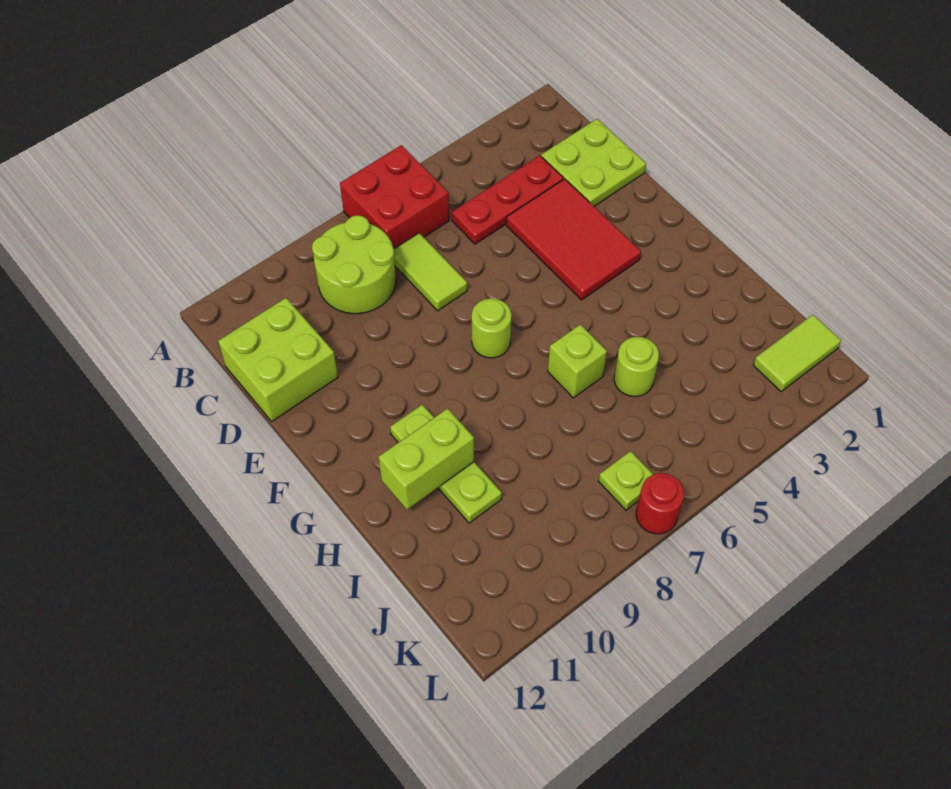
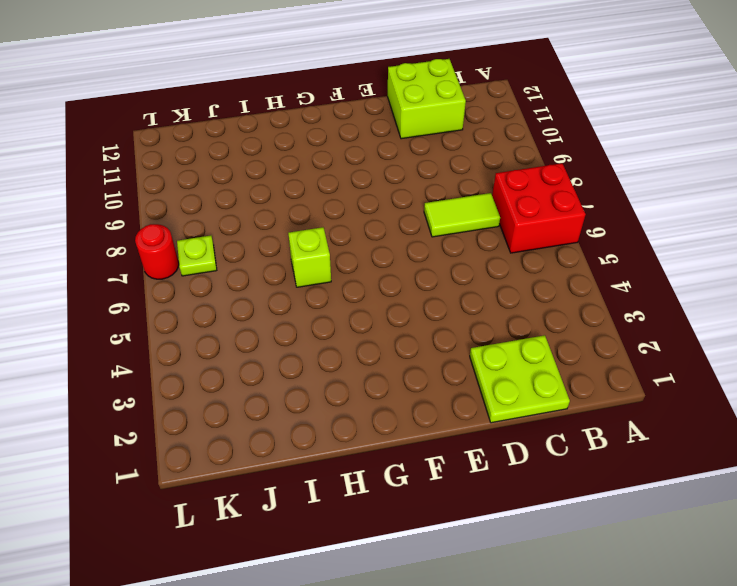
none -> lime round brick B8:C9 level 1
none -> red plate C3:C5 level 1
none -> red tile D3:F4 level 1

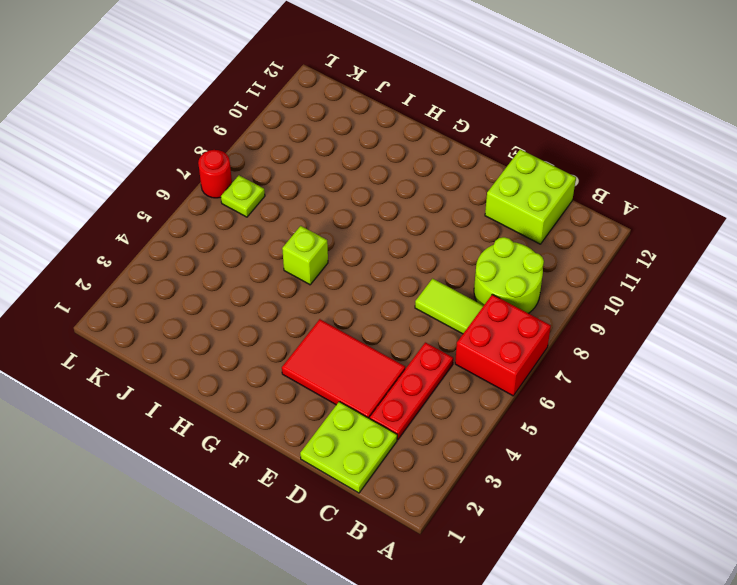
none -> lime round brick F7 level 1
none -> lime plate G10:I10 level 1
none -> lime round brick I5 level 1

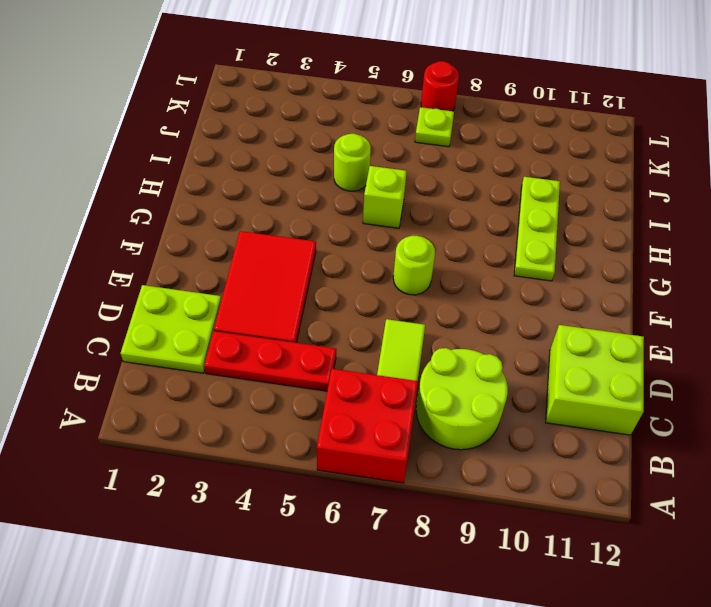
none -> lime tile K1:K2 level 1
none -> lime brick H10:H11 level 2

